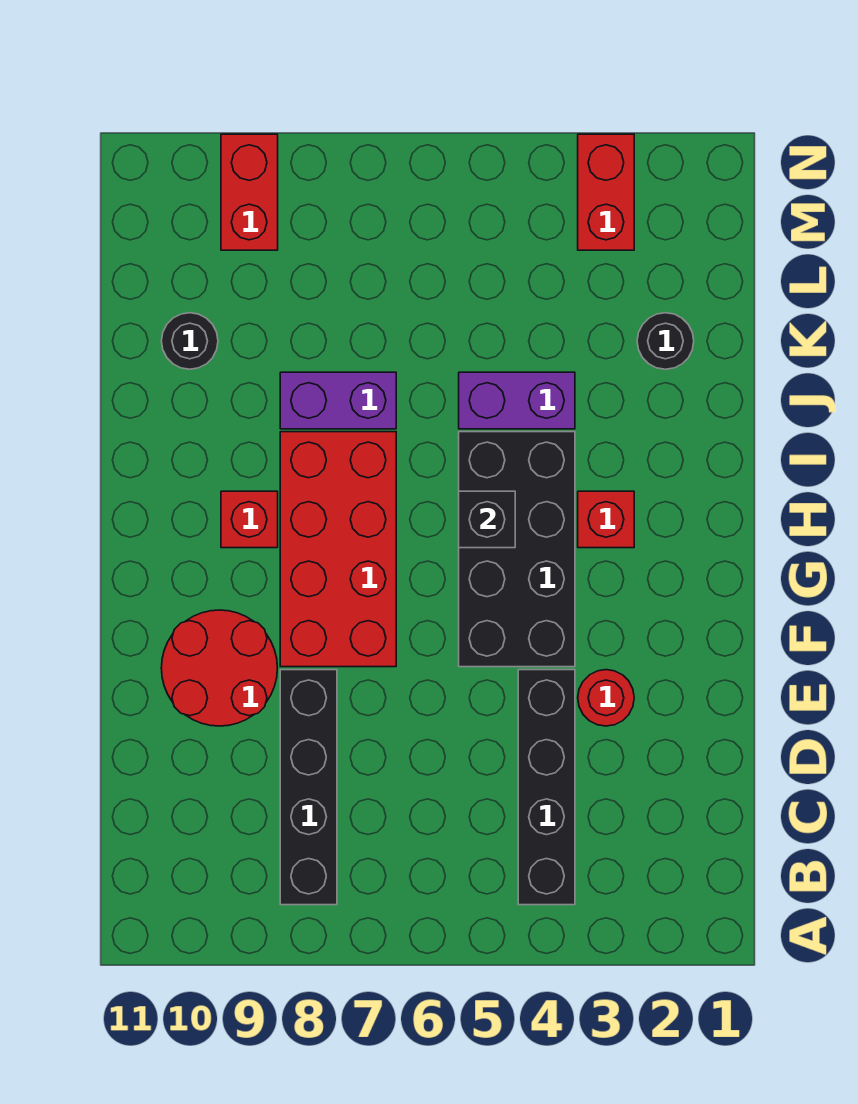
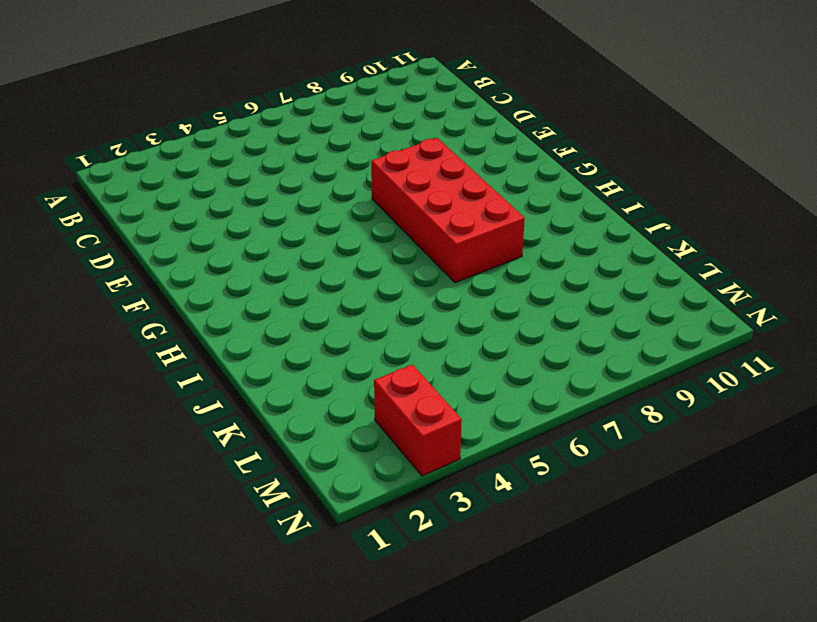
none -> black brick B4:E4 level 1
none -> black brick B8:E8 level 1
none -> red round brick E3 level 1

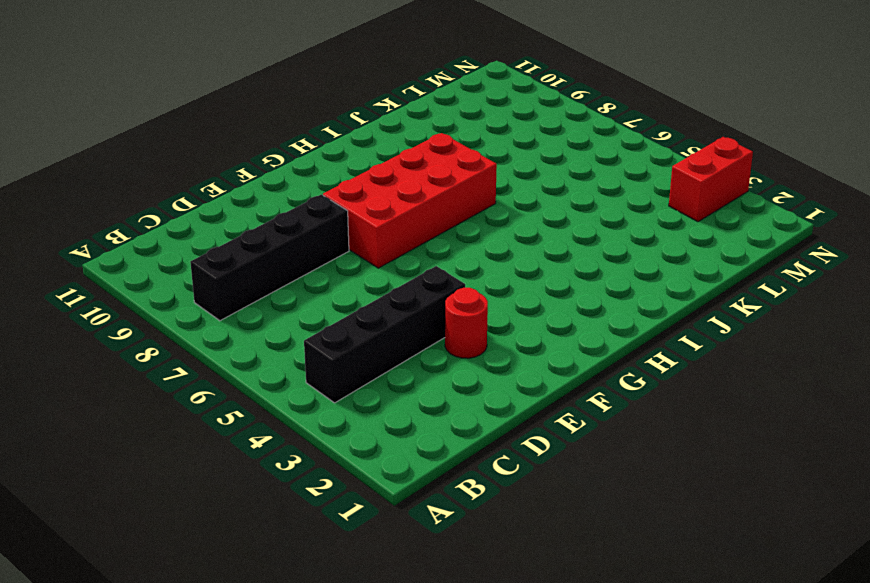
none -> red round brick E9:F10 level 1
none -> black brick F4:I5 level 1
none -> red brick H3 level 1

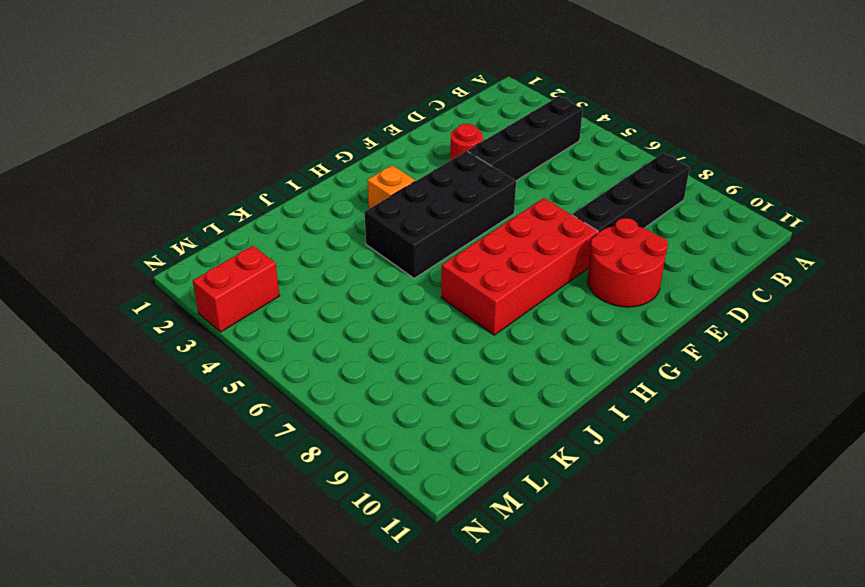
orange brick H3 level 1 -> red brick H3 level 1
none -> red brick H9 level 1
none -> purple brick J4:J5 level 1
none -> purple brick J7:J8 level 1

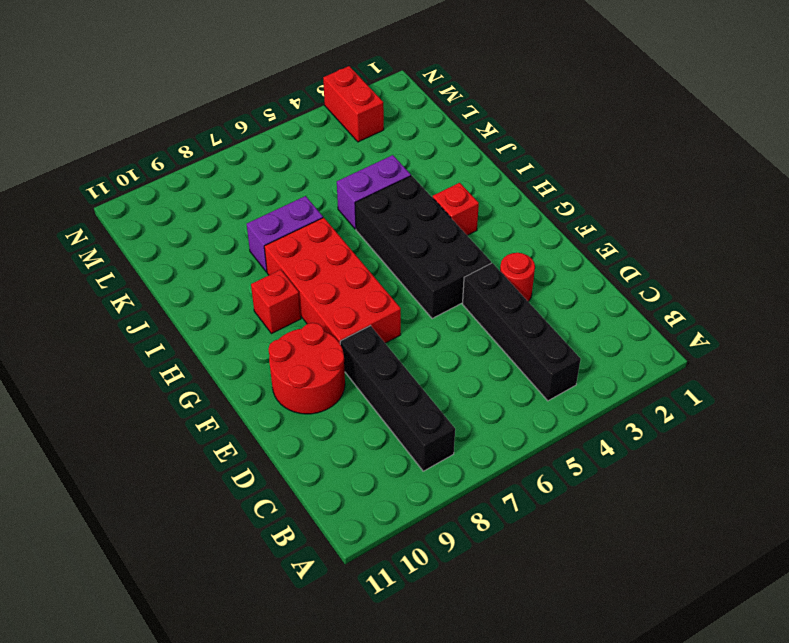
none -> black round brick K2 level 1
none -> black round brick K10 level 1
none -> red brick M9:N9 level 1

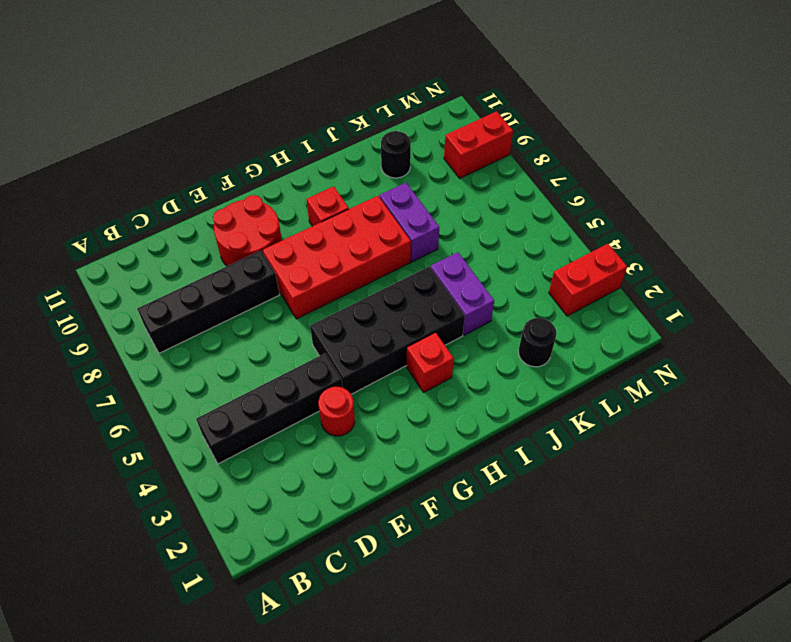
none -> black brick H5 level 2

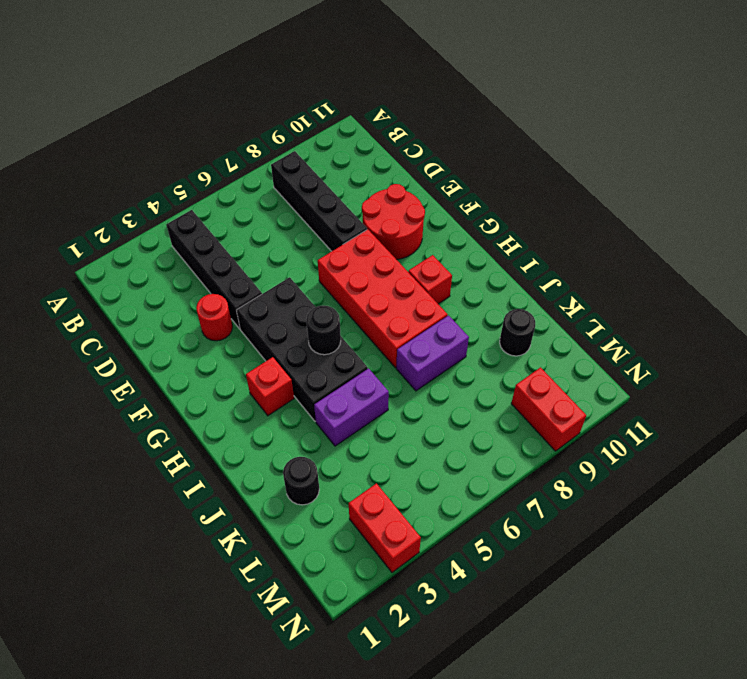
black round brick H5 level 2 -> black brick H5 level 2

